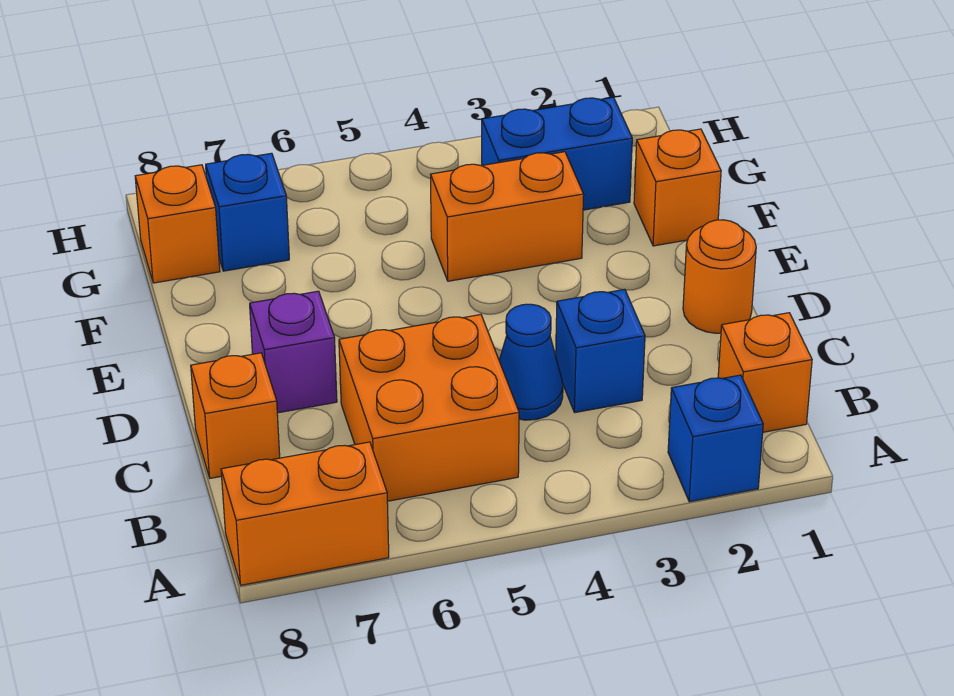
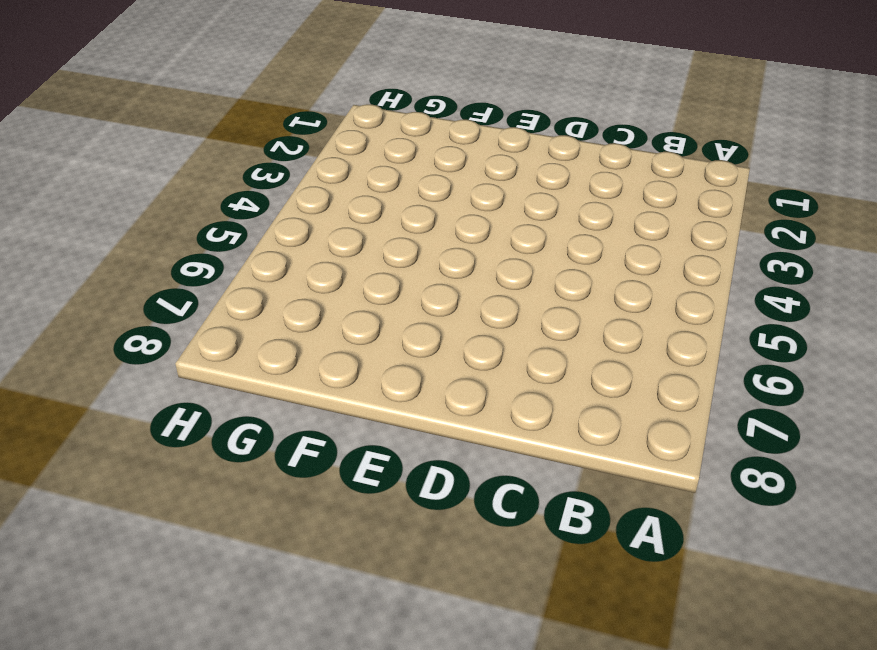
none -> blue brick A2 level 1
none -> orange brick A7:A8 level 1
none -> orange brick B1 level 1

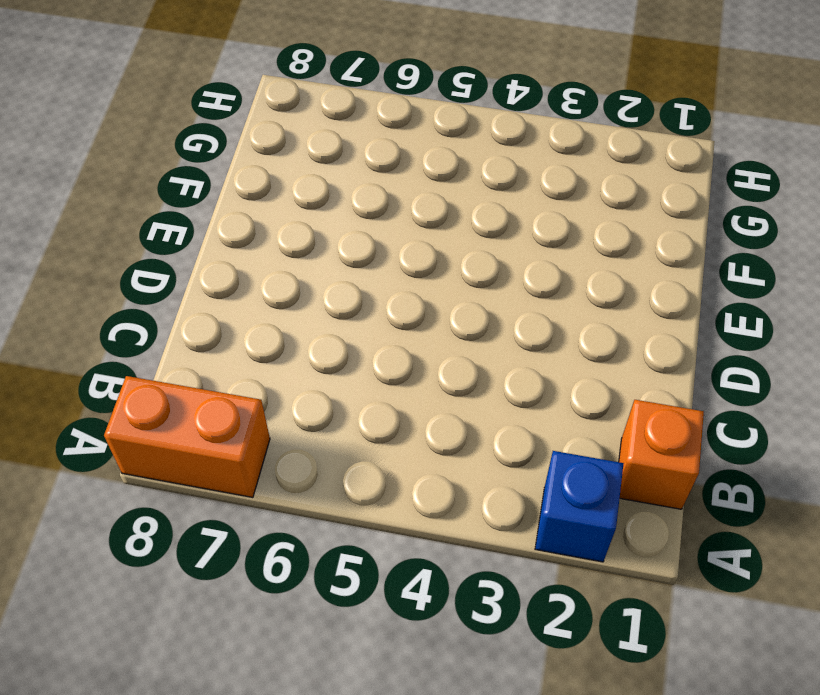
none -> orange brick B5:C6 level 1
none -> blue brick C3 level 1
none -> blue cone C4 level 1

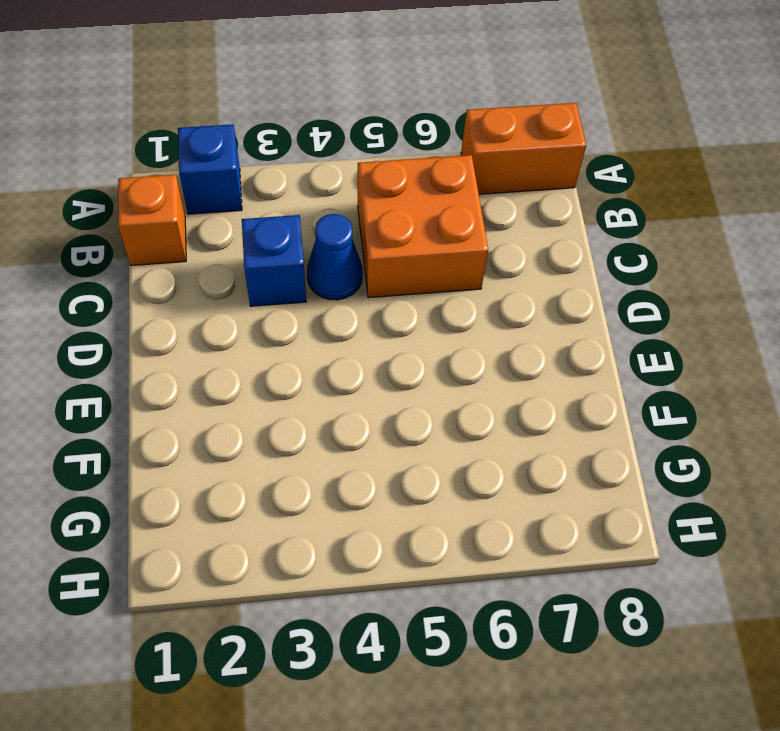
none -> orange brick C8 level 1
none -> orange round brick D1 level 1
none -> purple brick D7 level 1

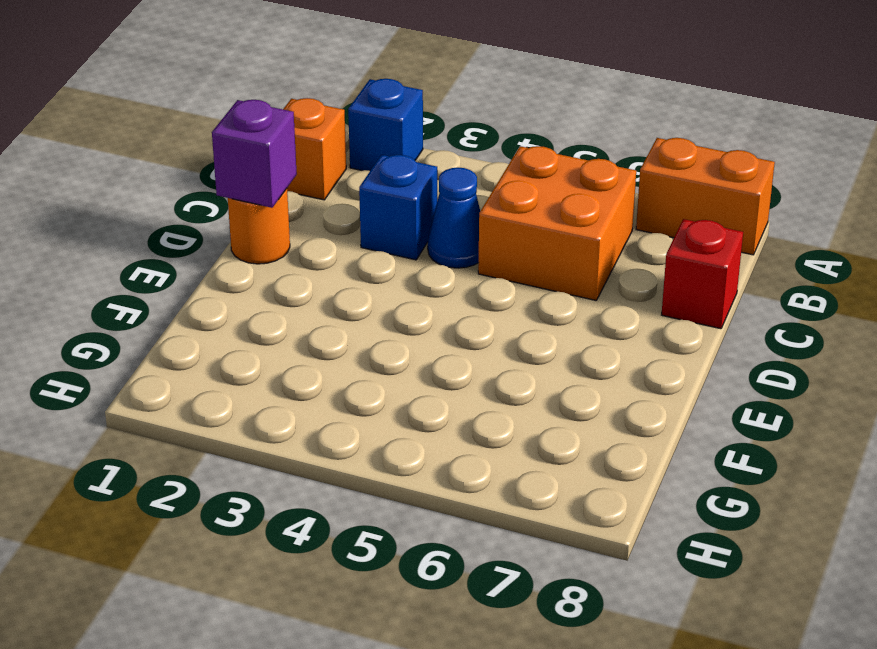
red brick C8 level 1 -> orange brick C8 level 1
purple brick D1 level 2 -> purple brick D7 level 1
none -> orange brick F1 level 1
none -> orange brick F3:F4 level 1
none -> blue brick G2:G3 level 1

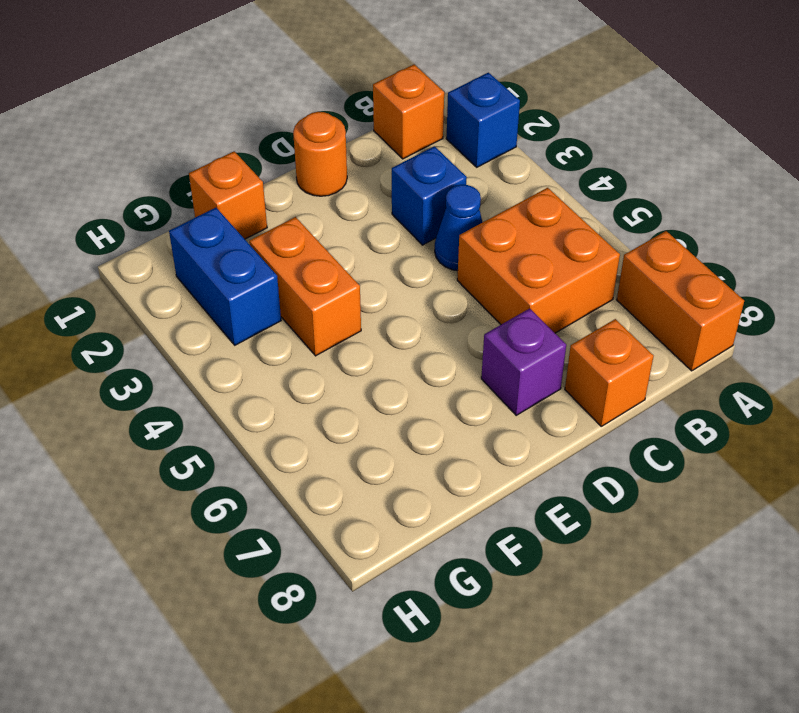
none -> blue brick G7 level 1
none -> orange brick G8 level 1

